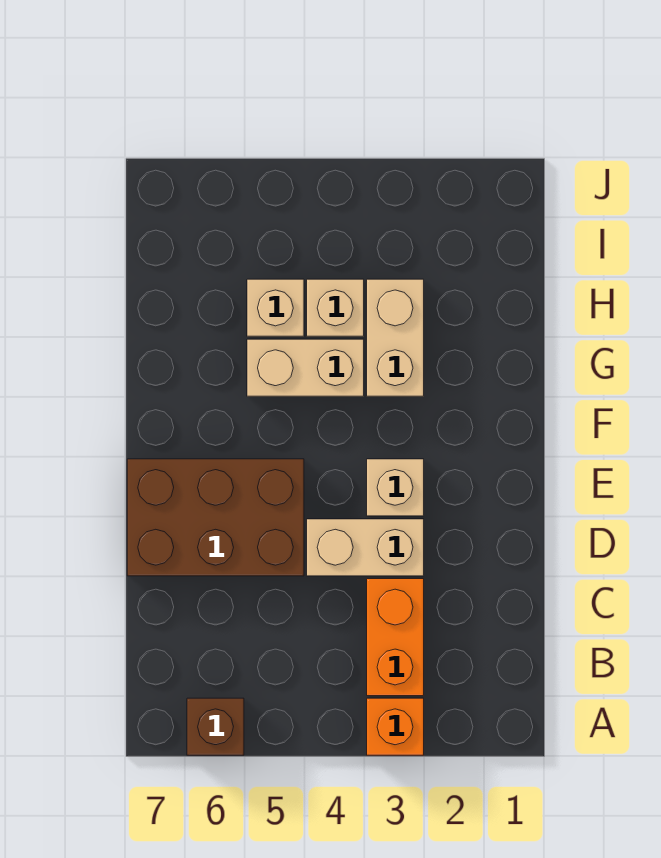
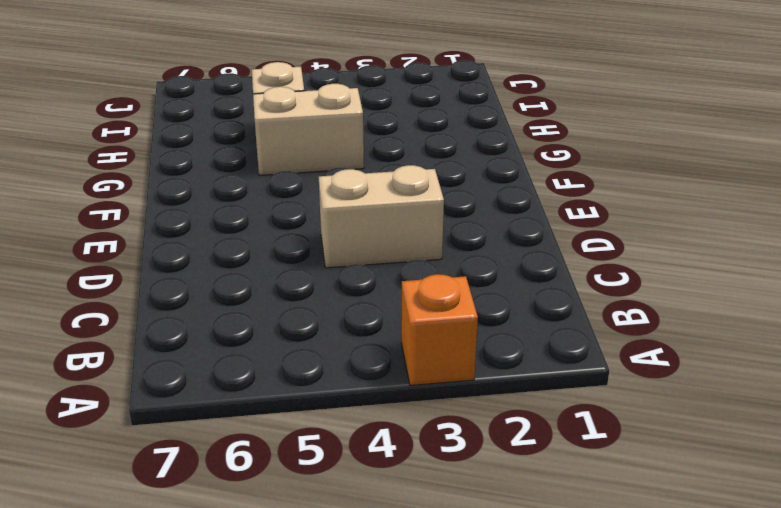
none -> brown brick A6 level 1
none -> orange brick B3:C3 level 1

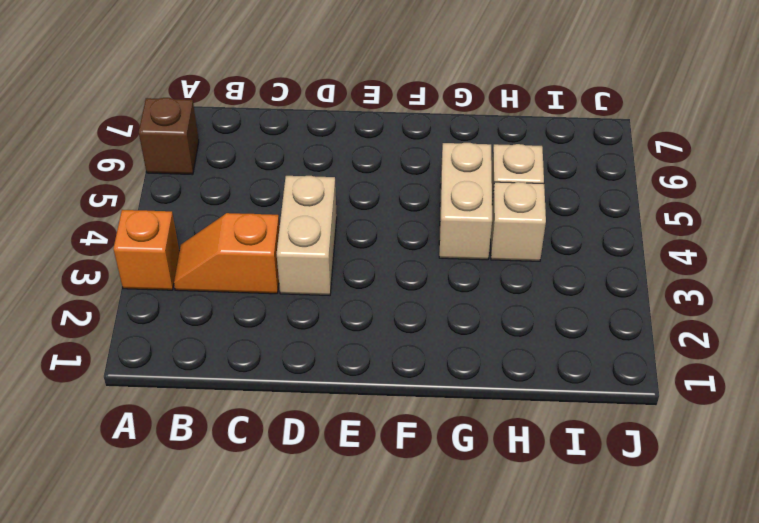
orange slope B3:C3 level 1 top C -> orange brick B3:C3 level 1
none -> brown brick D5:E7 level 1
none -> tan brick E3 level 1

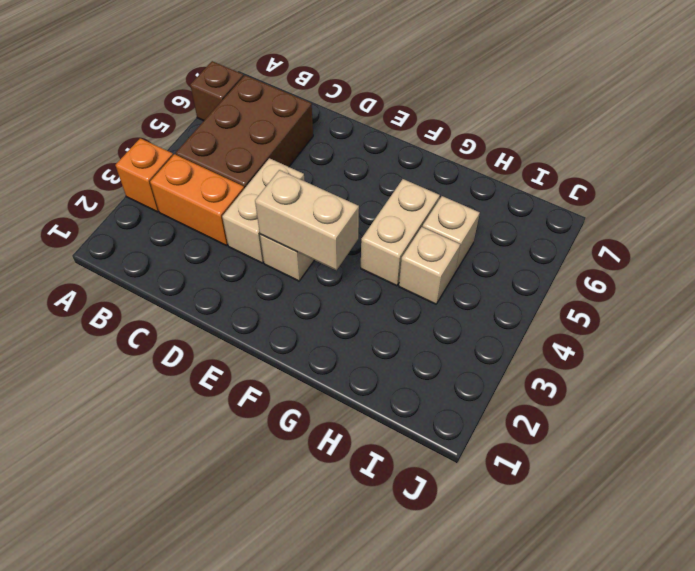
brown brick B4:C6 level 1 -> brown brick D5:E7 level 1
tan brick E3:F3 level 2 -> tan brick G3:H3 level 1

